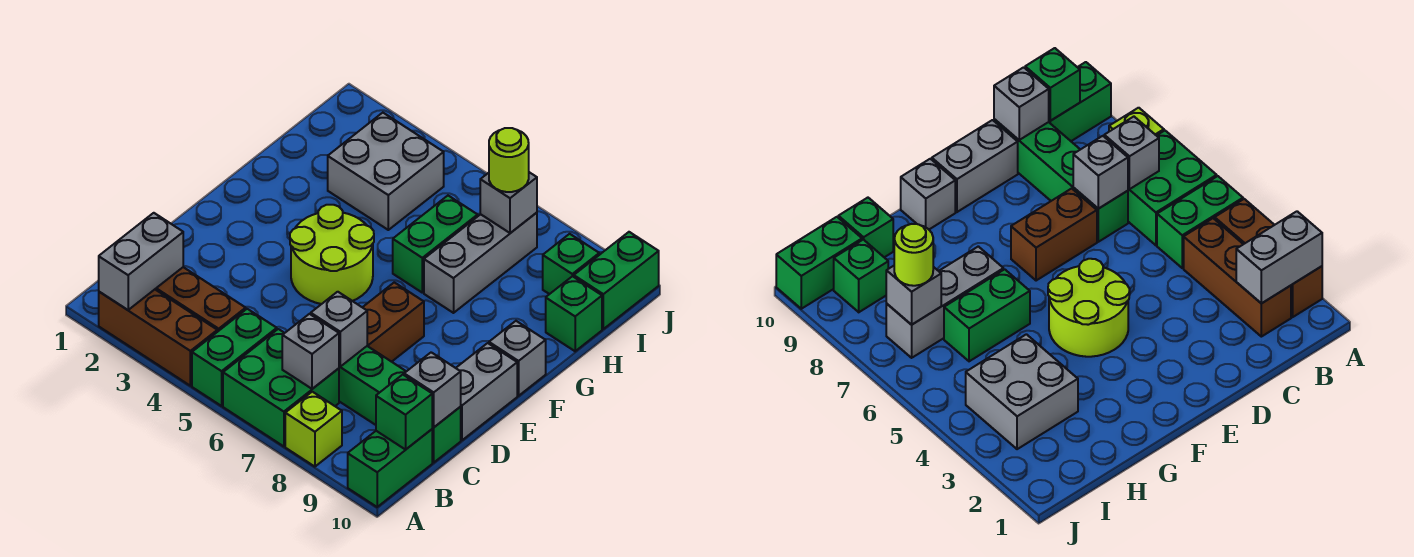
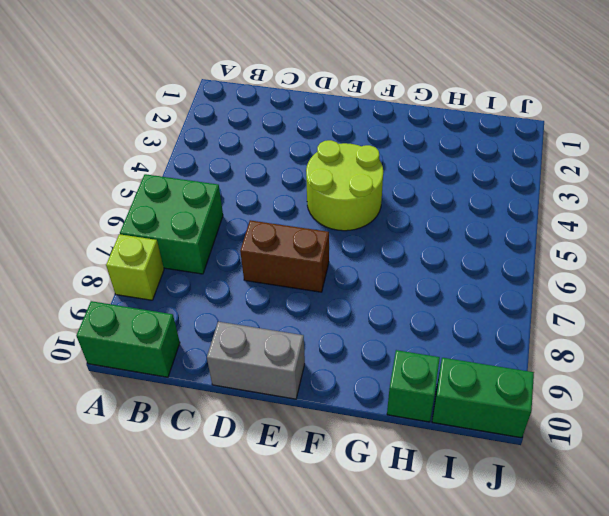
none -> brown brick A2:A4 level 1
none -> green brick A5:B5 level 1
none -> brown brick B2:B4 level 1

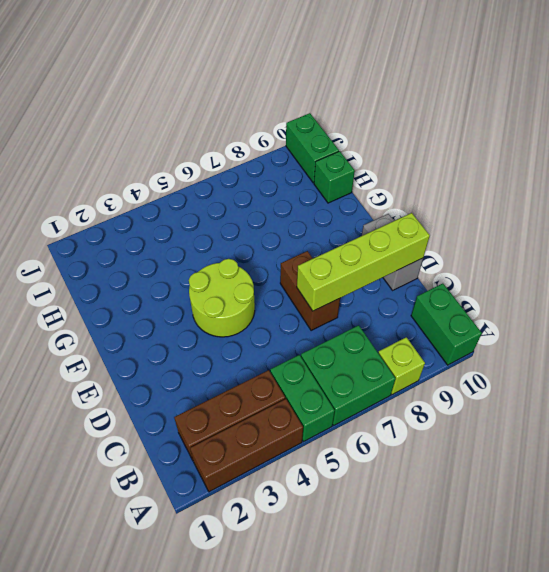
lime brick D7:D10 level 2 -> none
none -> green brick C7:C10 level 1
none -> grey brick F10 level 1
none -> green brick G6:H6 level 1

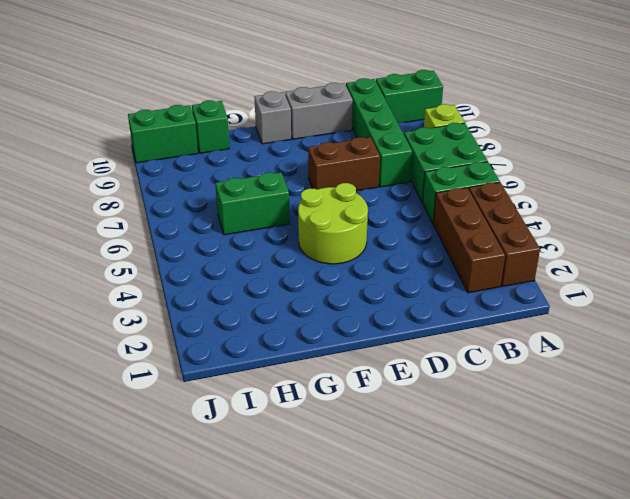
none -> grey brick G7:I7 level 1
none -> grey brick H3:I4 level 1
none -> green brick I9 level 1

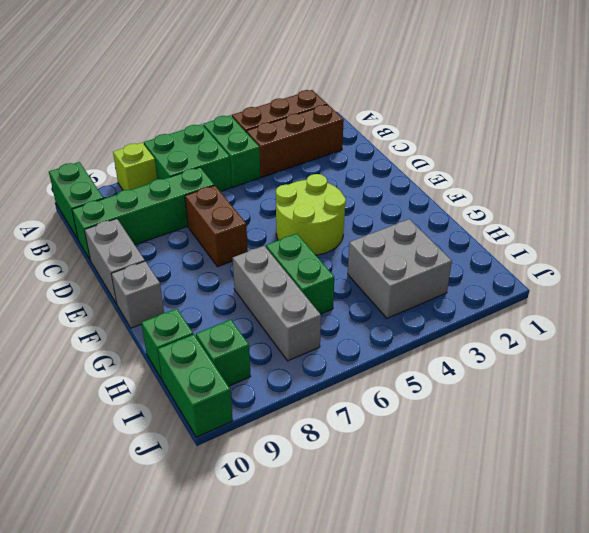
none -> grey brick A2:B2 level 2
none -> grey brick B7 level 2
none -> green brick B10 level 2

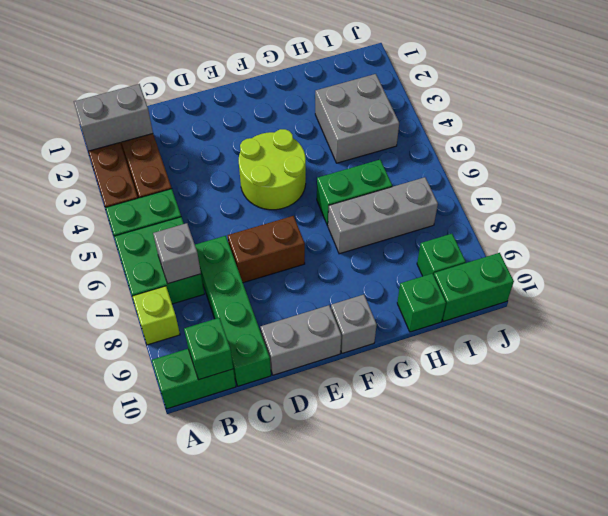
none -> grey brick C7 level 2
none -> grey brick C10 level 2
none -> grey brick I7 level 2

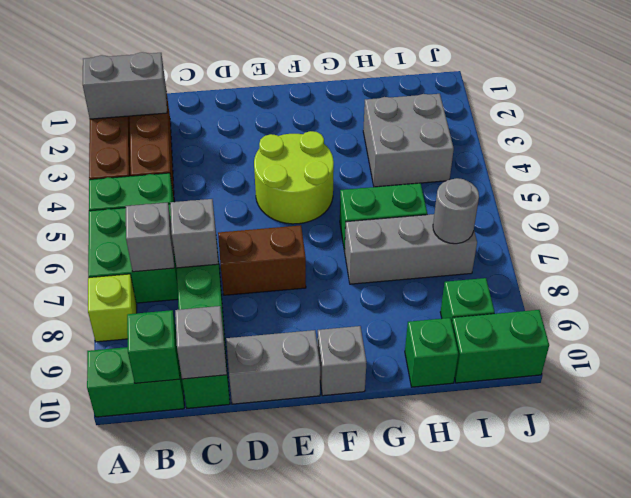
grey round brick I7 level 2 -> grey brick I7 level 2
none -> lime round brick I7 level 3

